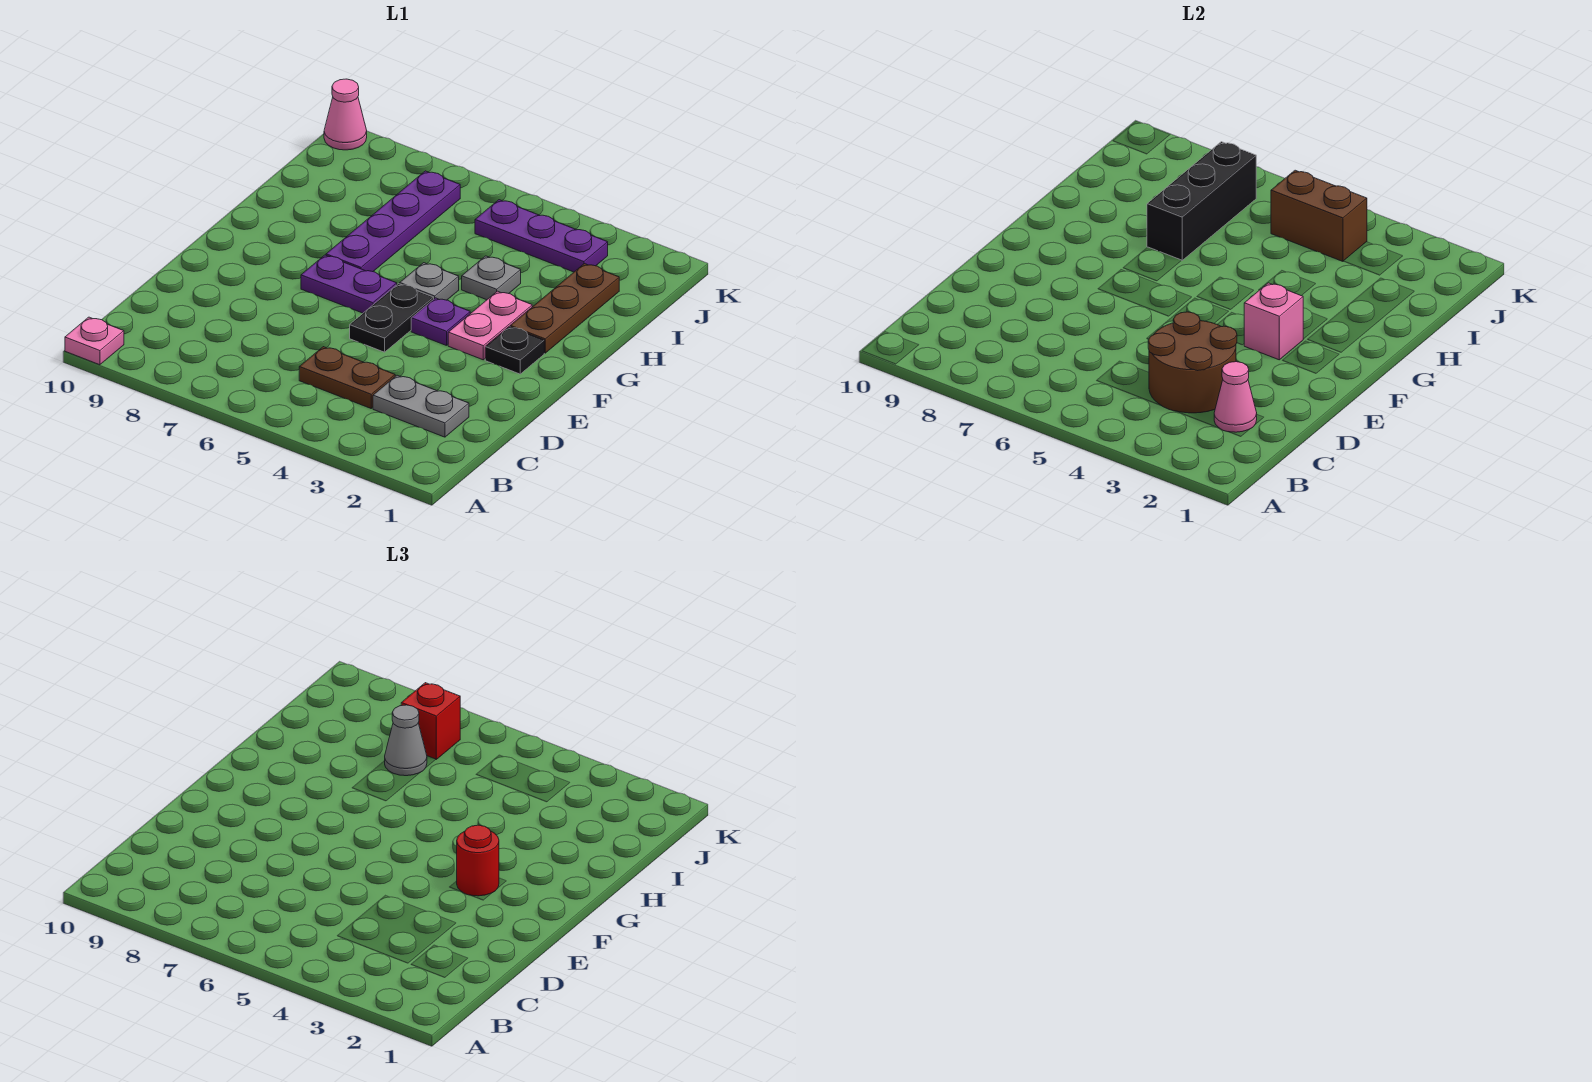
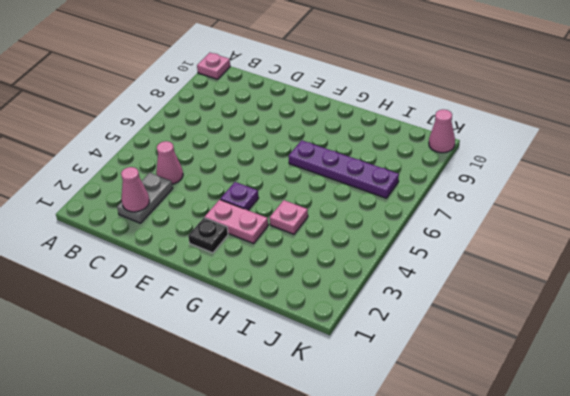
pink cone C4 level 1 -> brown plate C4:C5 level 1
pink plate H4 level 1 -> grey plate H4 level 1
none -> black plate E5:F5 level 1
none -> purple plate F6:F7 level 1
none -> brown plate G2:I2 level 1

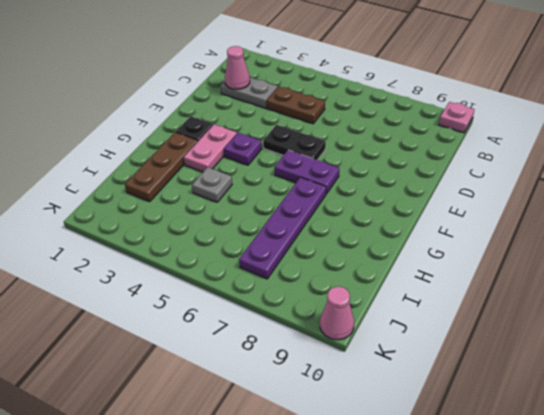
black plate E5:E6 level 1 -> black plate E5:F5 level 1
none -> grey plate G5 level 1
none -> purple plate J3:J5 level 1
none -> brown round brick C3:D4 level 2

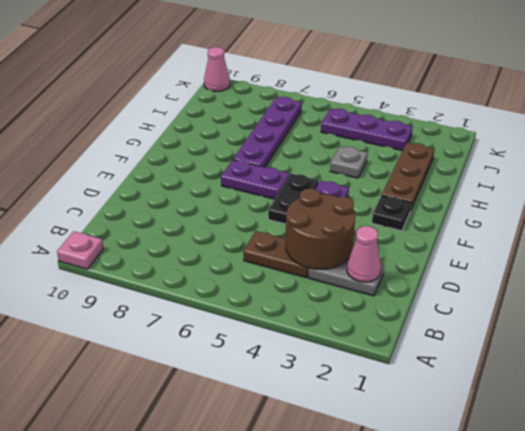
none -> pink plate F3:G3 level 1
none -> grey plate G5 level 1
none -> pink brick F3 level 2

